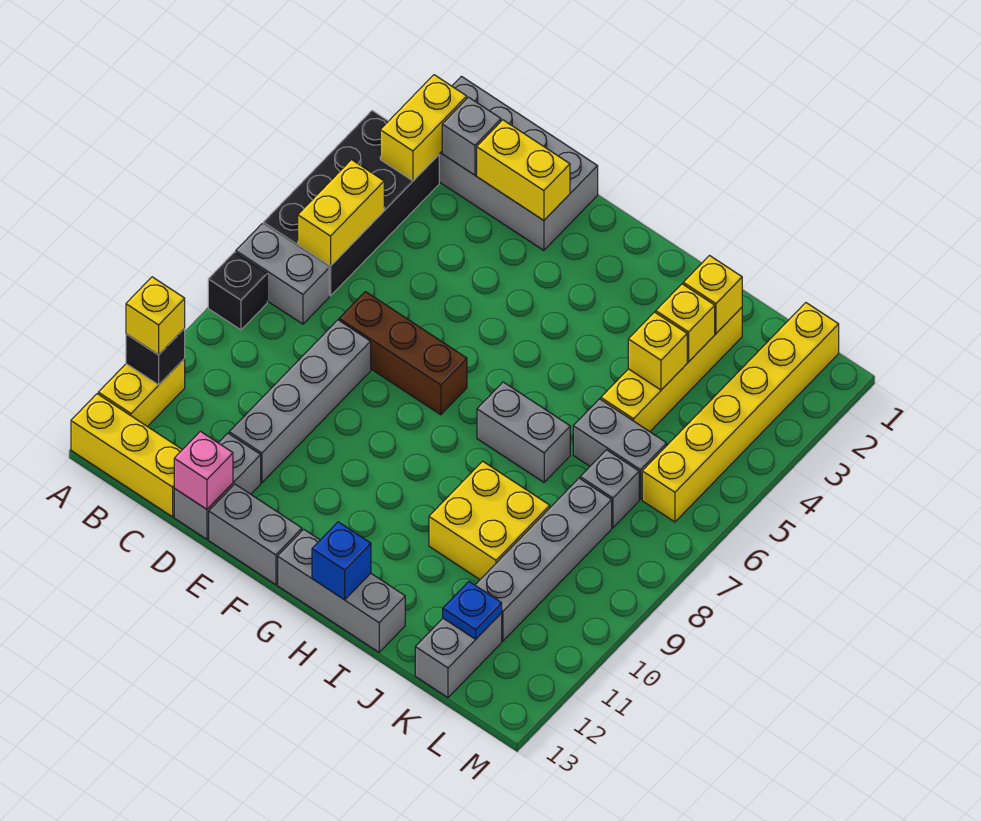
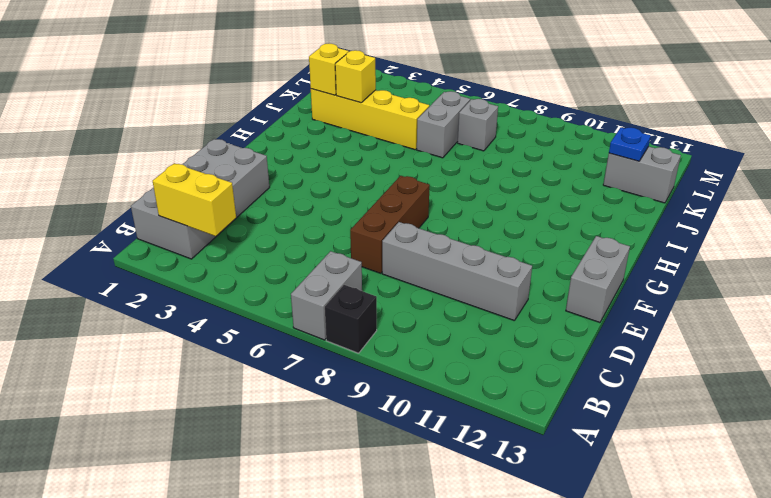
none -> black brick A3:B6 level 1
none -> yellow brick A11:A12 level 1
none -> yellow brick A13:C13 level 1
none -> grey brick D12:D13 level 1

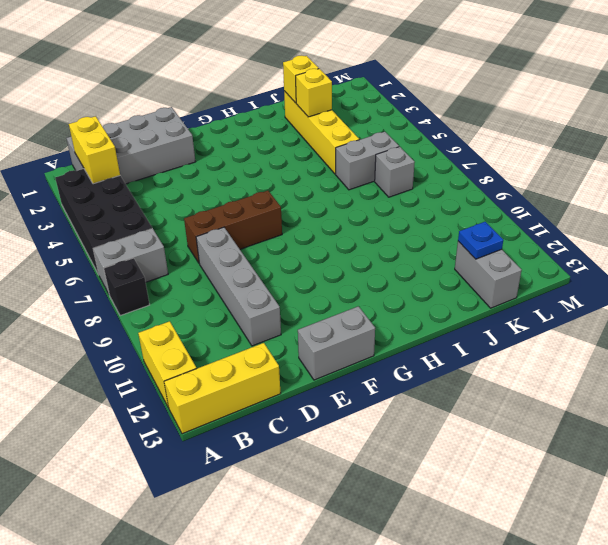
none -> grey brick D12:D13 level 1
none -> grey brick G13:I13 level 1
none -> grey brick H7:I7 level 1
none -> yellow brick I9:J10 level 1

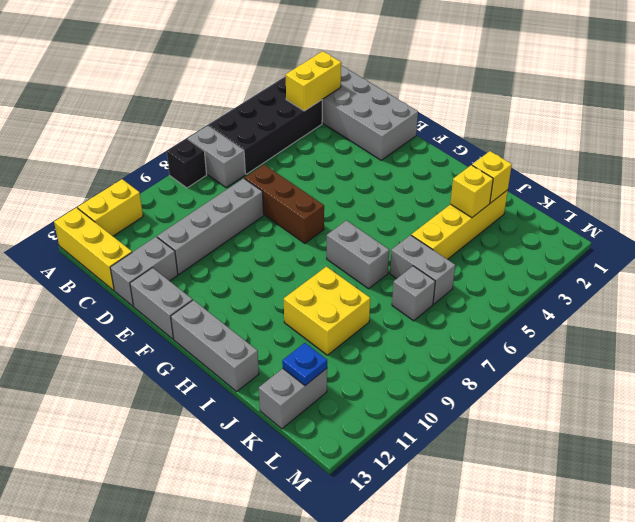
none -> grey brick K8:K11 level 1
none -> yellow brick L1:L6 level 1
none -> black brick A11 level 2
none -> yellow brick B5:B6 level 2

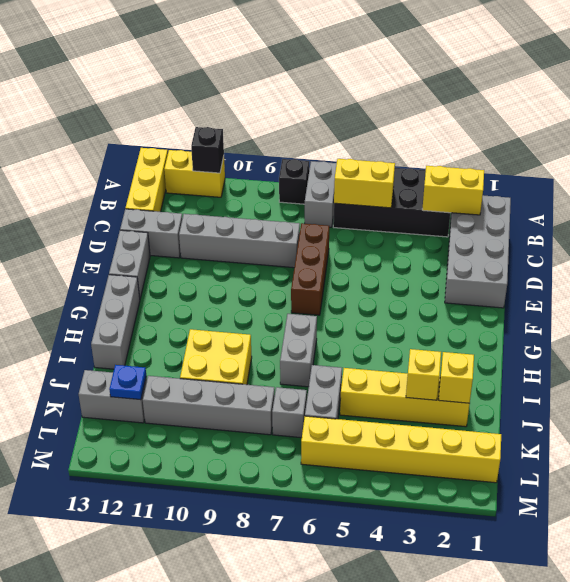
none -> grey brick C2 level 2
none -> yellow brick D2:E2 level 2
none -> pink brick D13 level 2
none -> blue brick H13 level 2

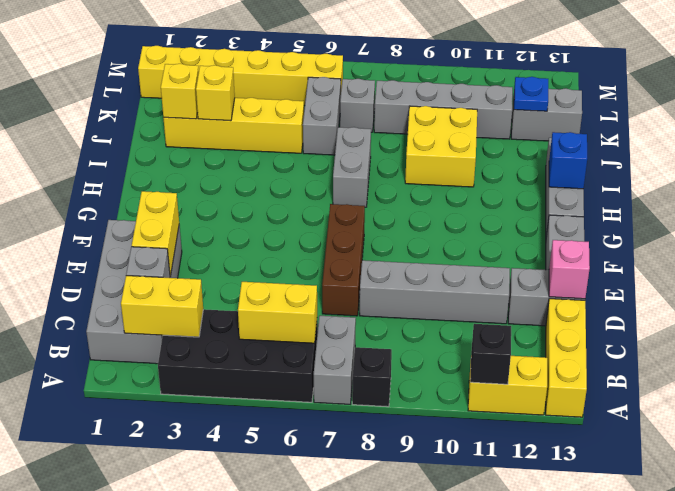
none -> yellow brick J4 level 2
none -> yellow brick A11 level 3

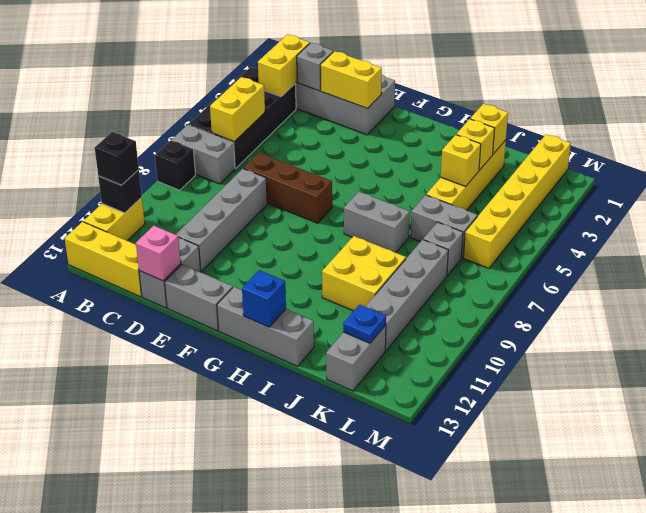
black brick A11 level 3 -> yellow brick A11 level 3

